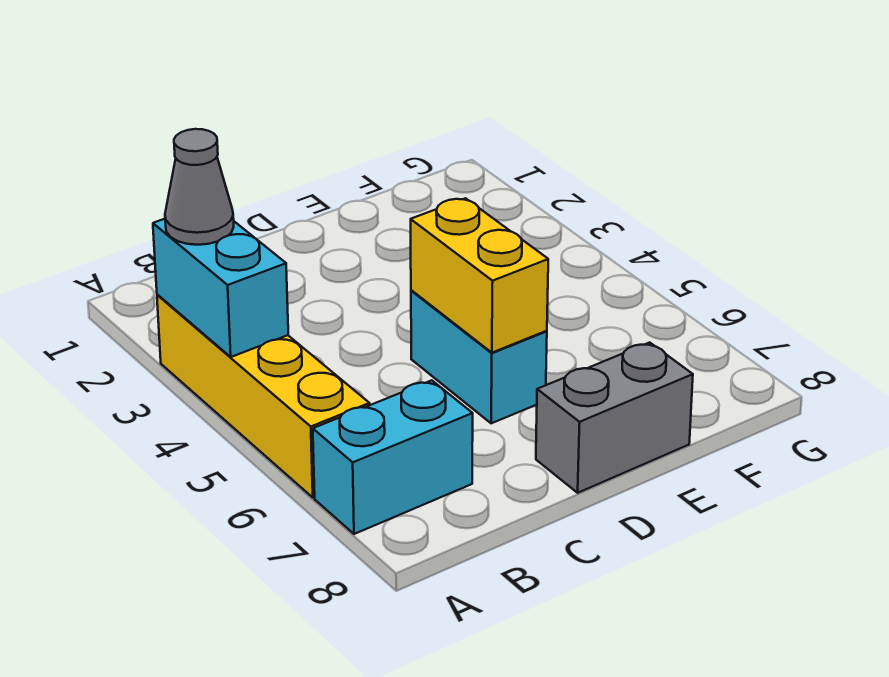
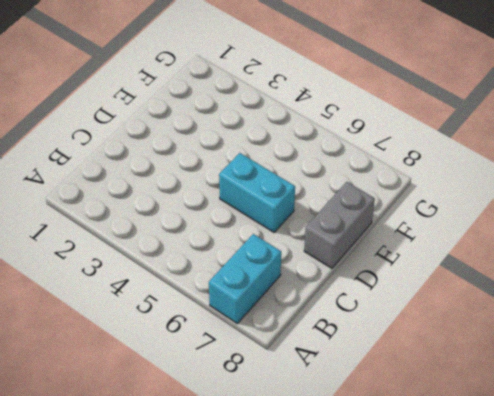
none -> yellow brick A3:A6 level 1
none -> cyan brick A3:A4 level 2

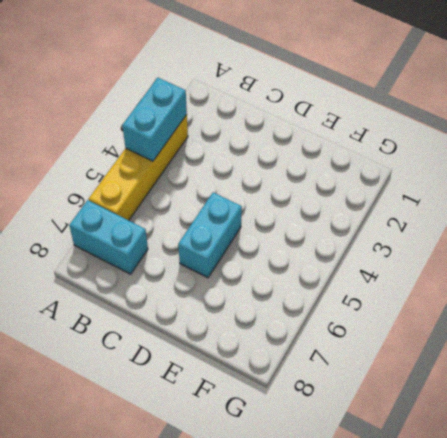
none -> grey brick D8:E8 level 1
none -> yellow brick D5:D6 level 2

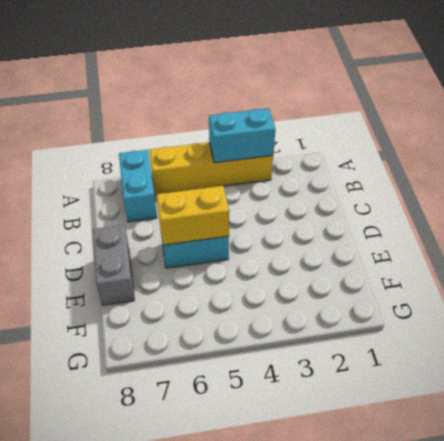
none -> grey cone A3 level 3

